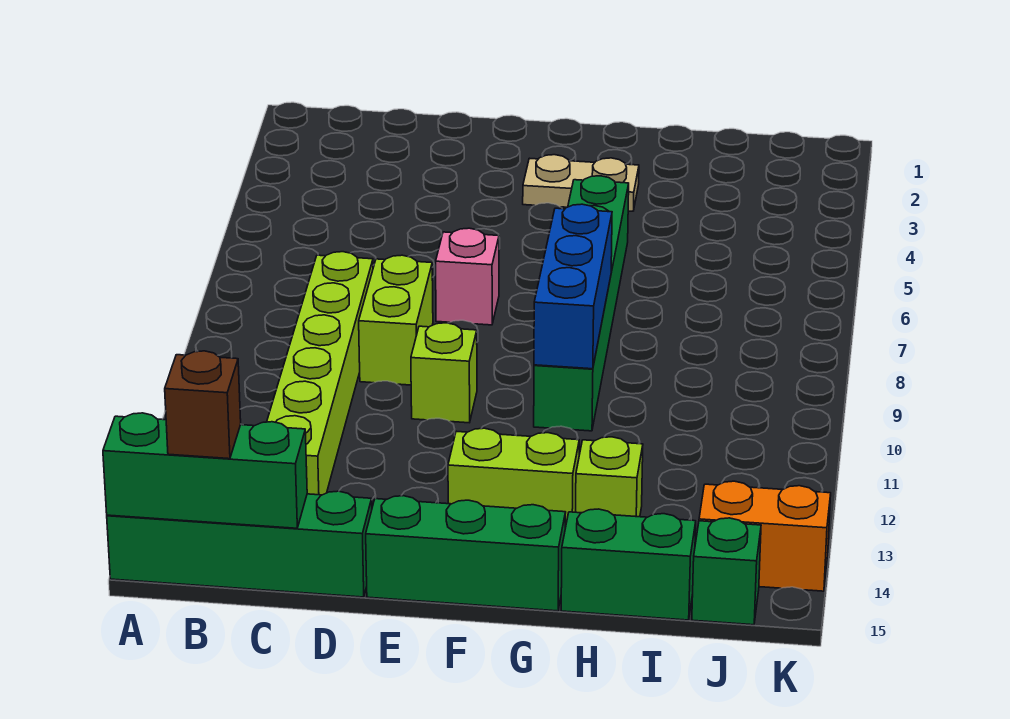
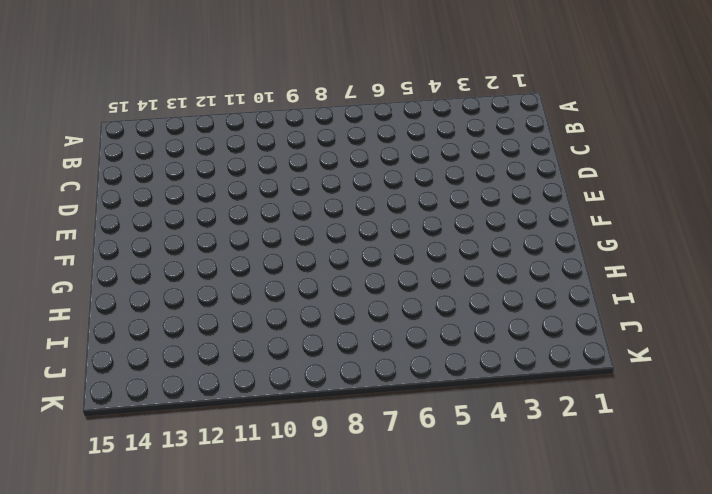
none -> green brick A15:D15 level 1
none -> lime brick C8:C13 level 1
none -> lime brick D8:D9 level 1

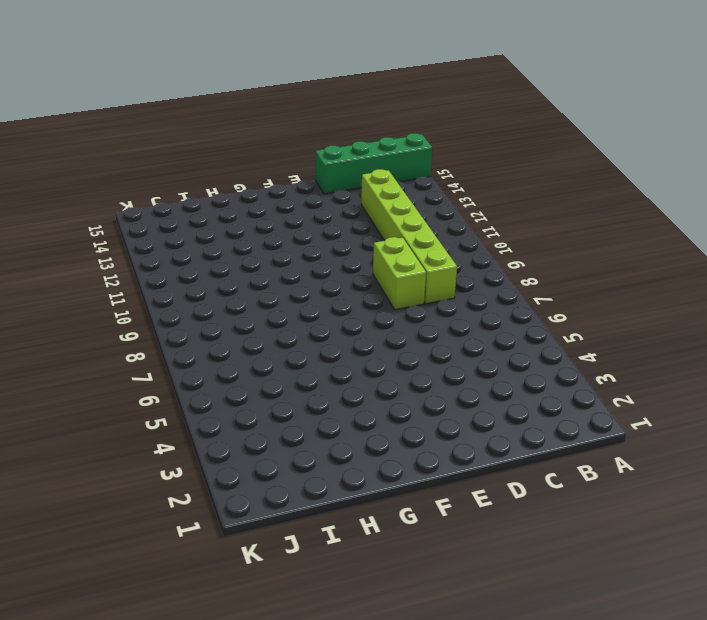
none -> pink brick E7 level 1
none -> lime brick E10 level 1
none -> green brick E15:G15 level 1

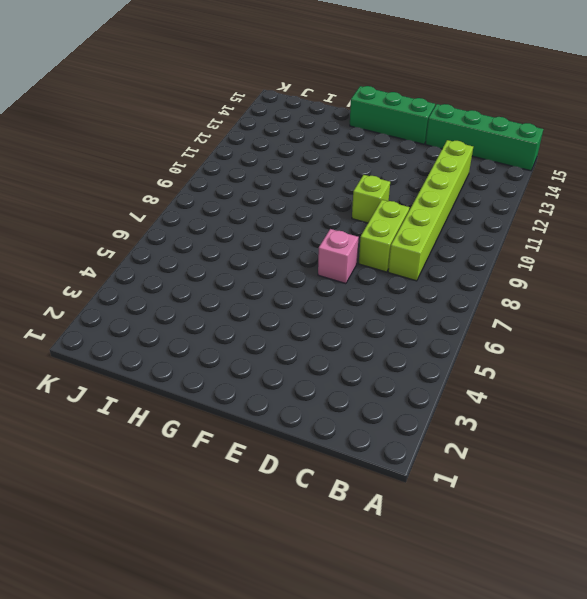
none -> tan plate F3:G3 level 1
none -> lime brick F13:G13 level 1
none -> green brick G5:G10 level 1

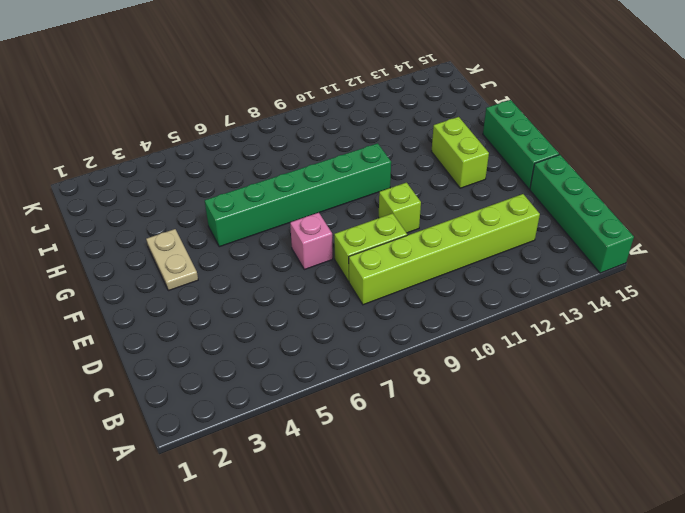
none -> lime brick H13 level 1
none -> green brick H15:I15 level 1
none -> orange brick J14:K14 level 1

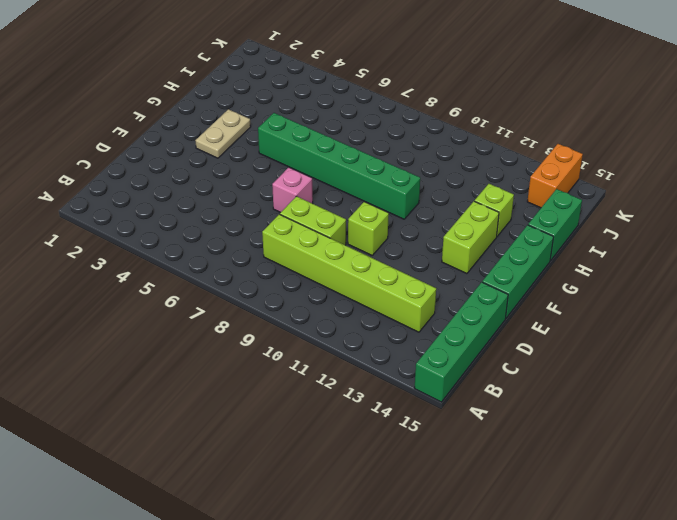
none -> green brick J15 level 1
none -> green brick A15:C15 level 2
none -> blue brick G8:G10 level 2

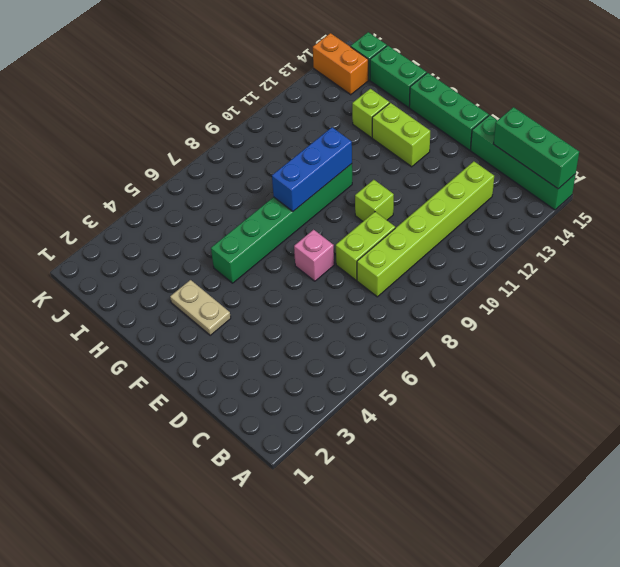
none -> brown brick B15 level 3

